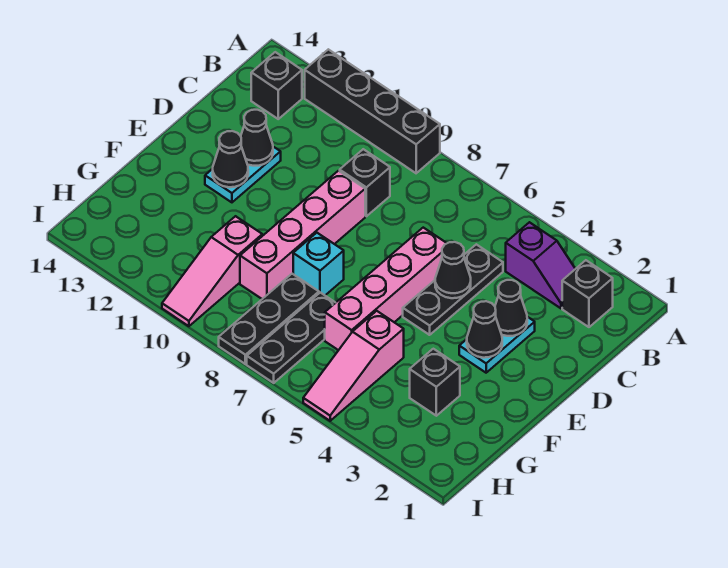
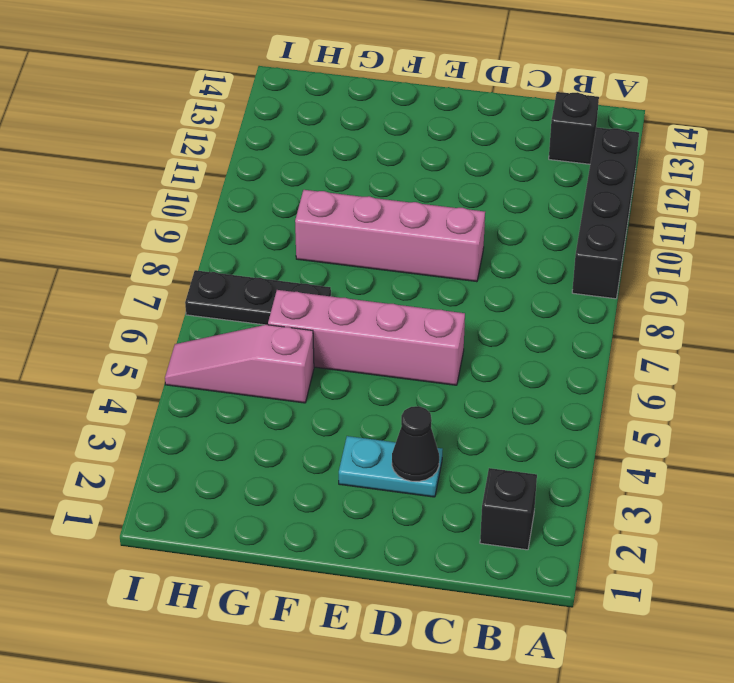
none -> purple slope B3:B4 level 1 top 4
none -> black plate C5:E5 level 1
none -> black brick C9 level 1

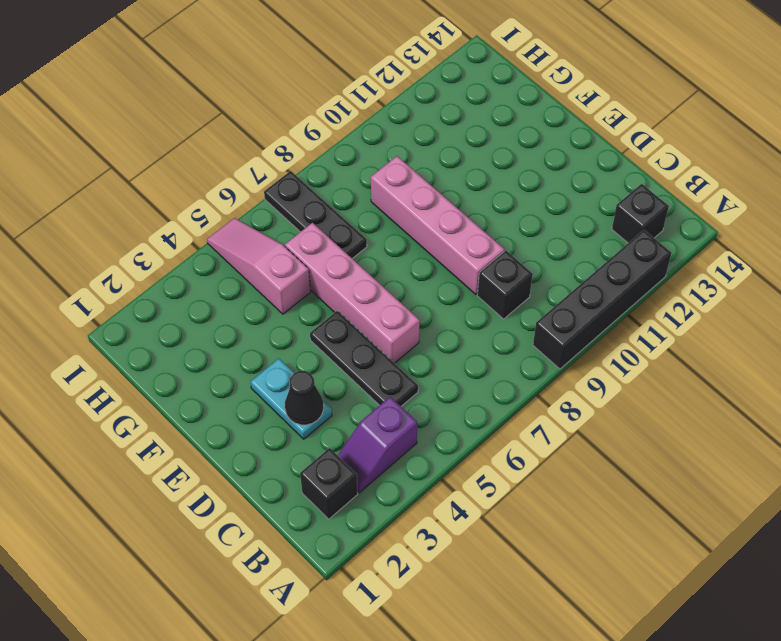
none -> cyan plate D12:E12 level 1
none -> cyan brick F8 level 1
none -> black brick G3 level 1

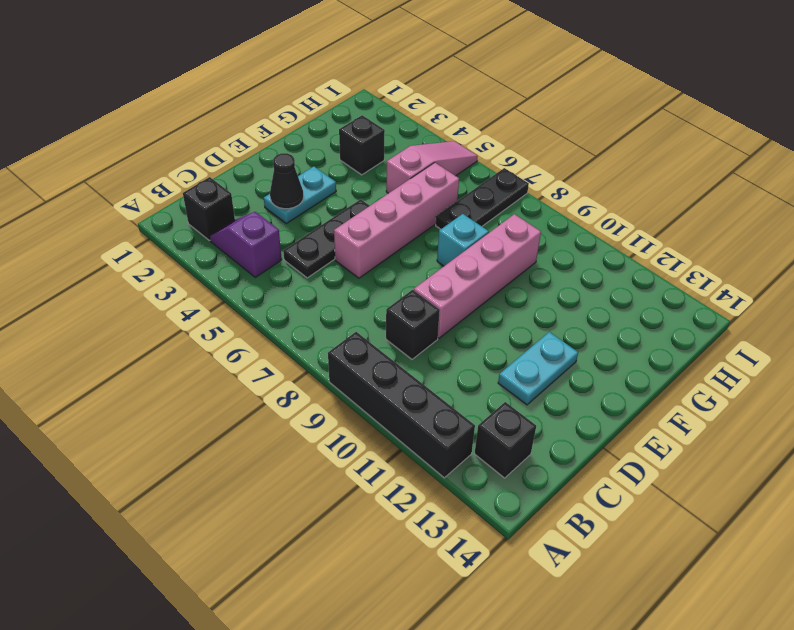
none -> black plate G8:I8 level 1
none -> pink slope G10:I10 level 1 top G
none -> black cone D5 level 2

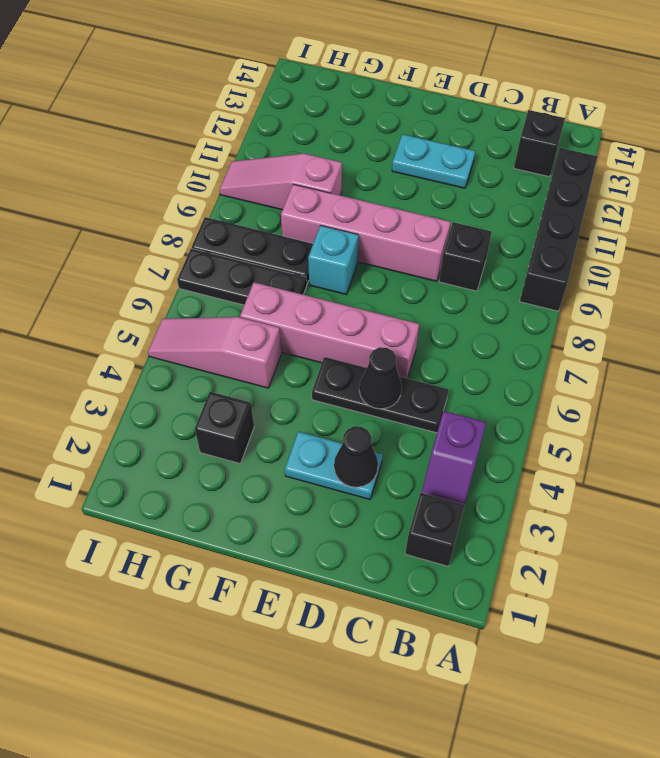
none -> black cone D12 level 2
none -> black cone E3 level 2
none -> black cone E12 level 2

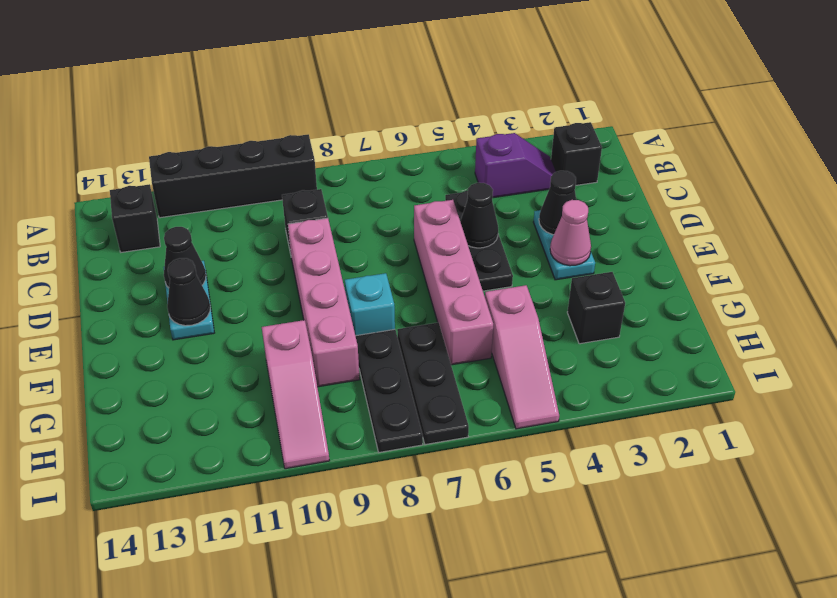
pink cone E3 level 2 -> black cone E3 level 2

